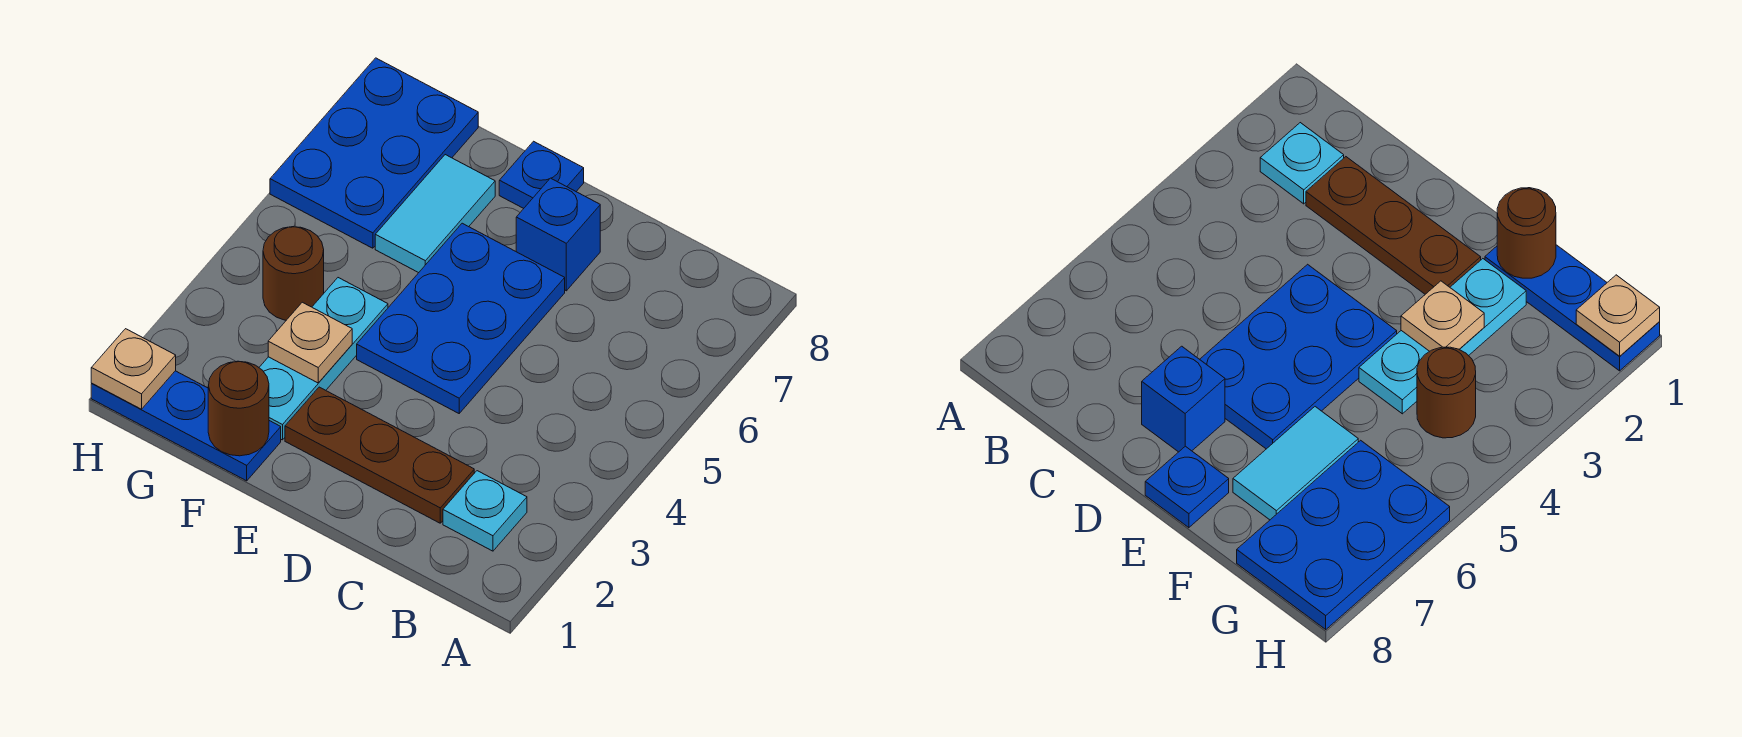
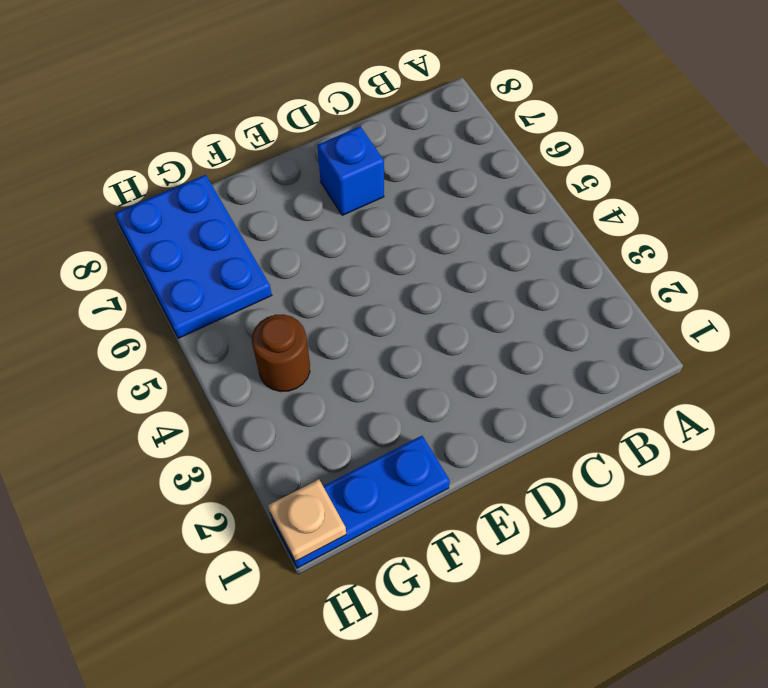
none -> cyan plate B2 level 1
none -> brown plate C2:E2 level 1
none -> blue plate D4:E6 level 1

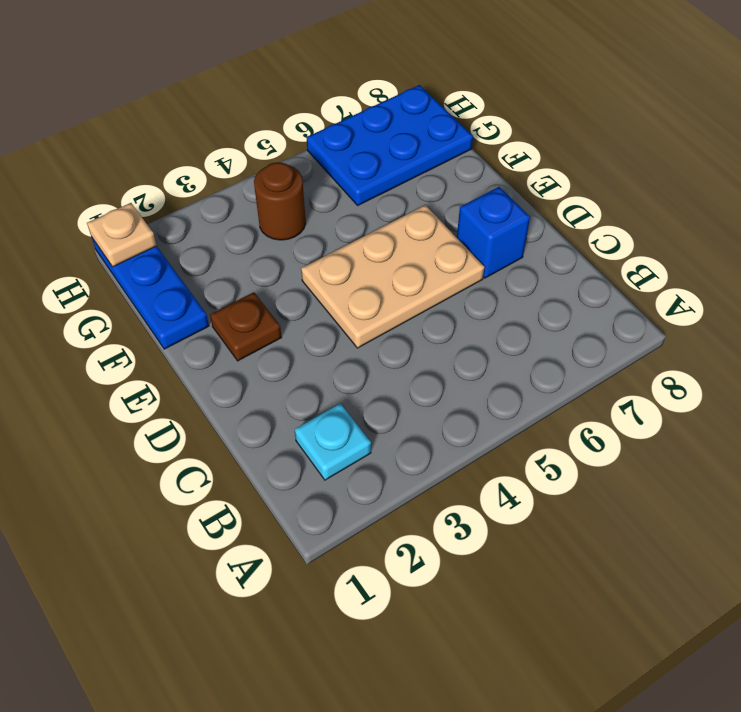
tan plate D4:E6 level 1 -> blue plate D4:E6 level 1
brown plate E2 level 1 -> brown plate C2:E2 level 1
none -> blue plate E8 level 1
none -> cyan plate F2:F4 level 1
none -> cyan tile F6:F7 level 1

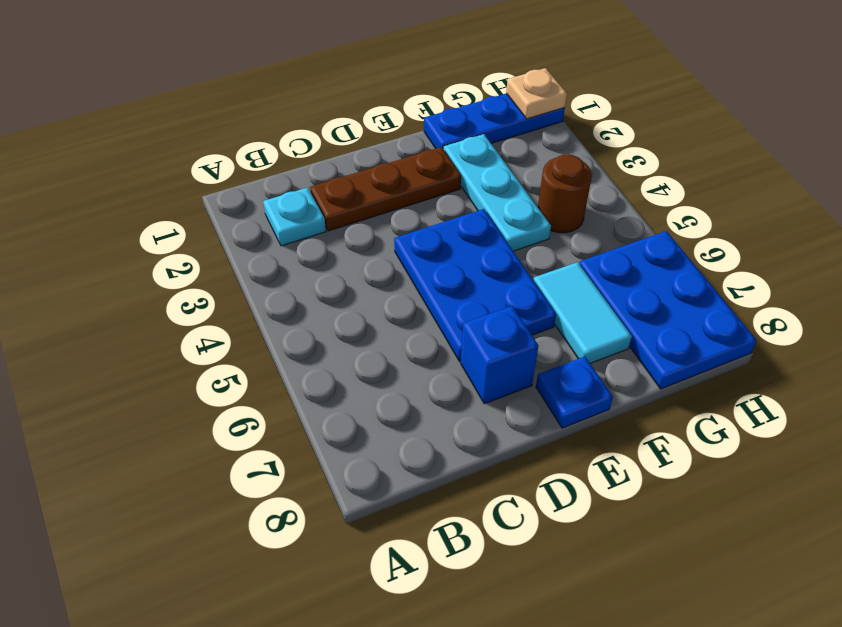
none -> brown round brick F1 level 2
none -> tan plate F3 level 2

